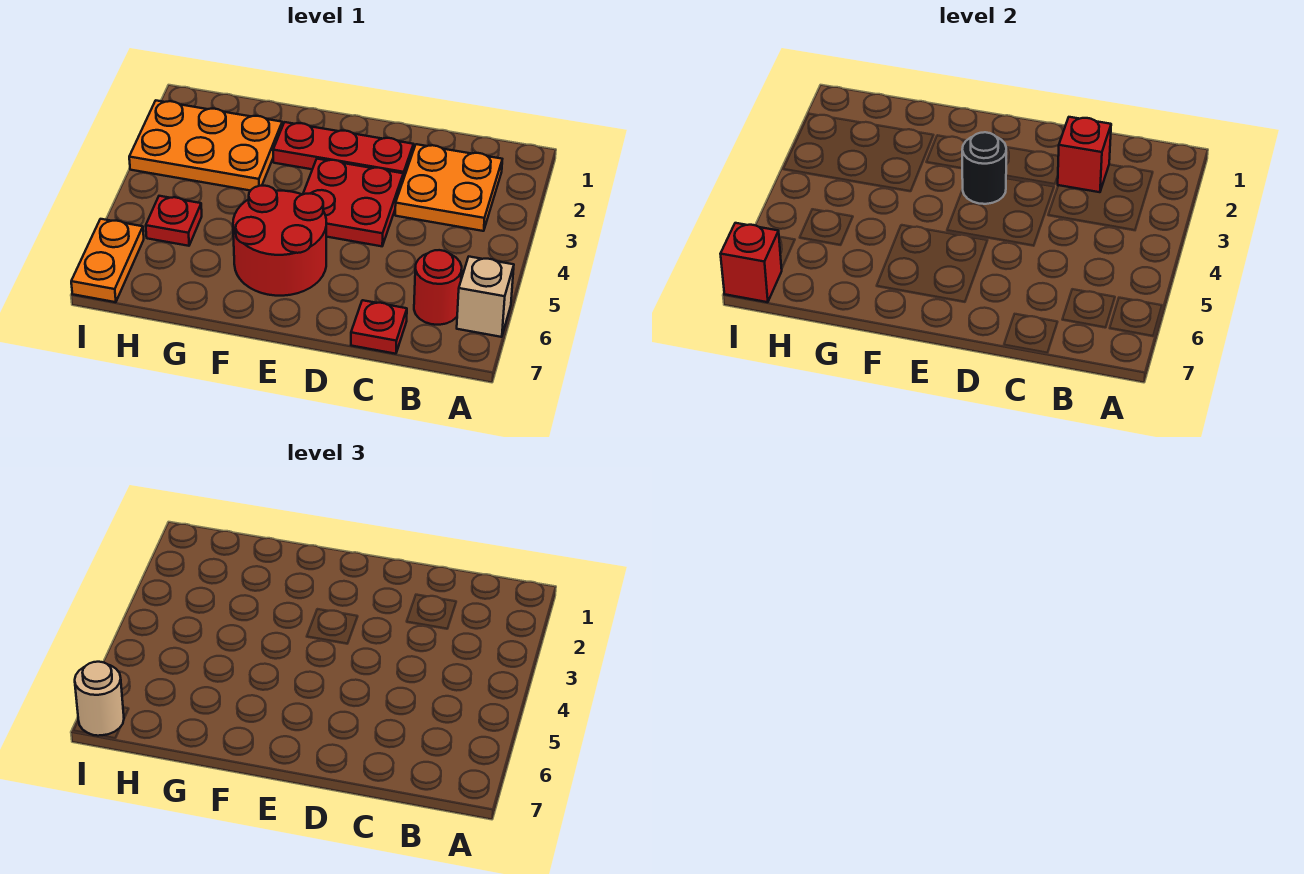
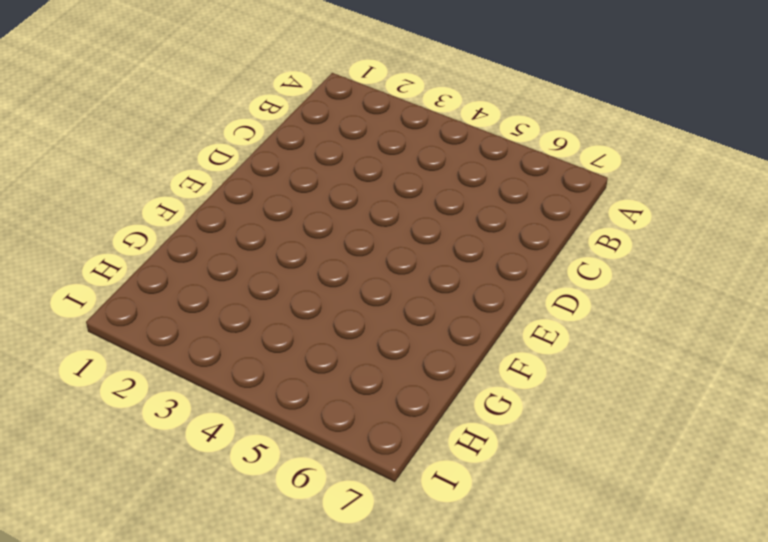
none -> tan brick A6 level 1
none -> orange plate B2:C3 level 1
none -> red round brick B6 level 1

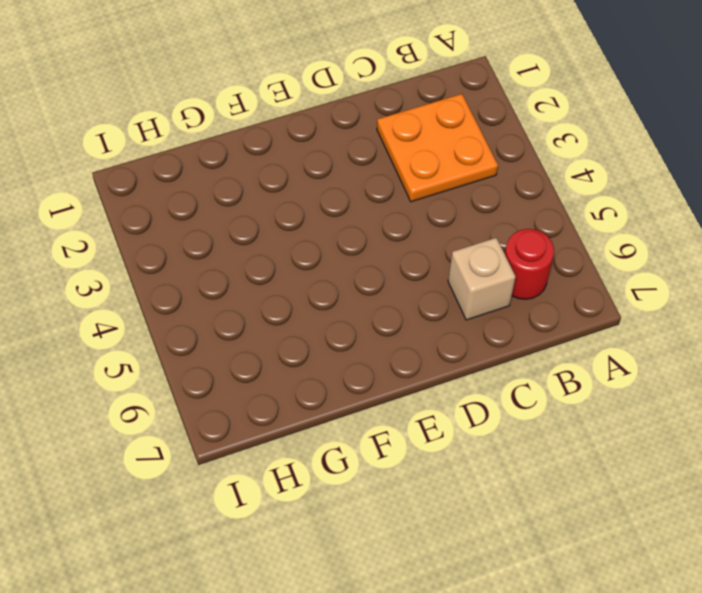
tan brick C6 level 1 -> tan brick A6 level 1
none -> red plate C7 level 1
none -> red plate D2:F2 level 1
none -> red plate D3:E4 level 1

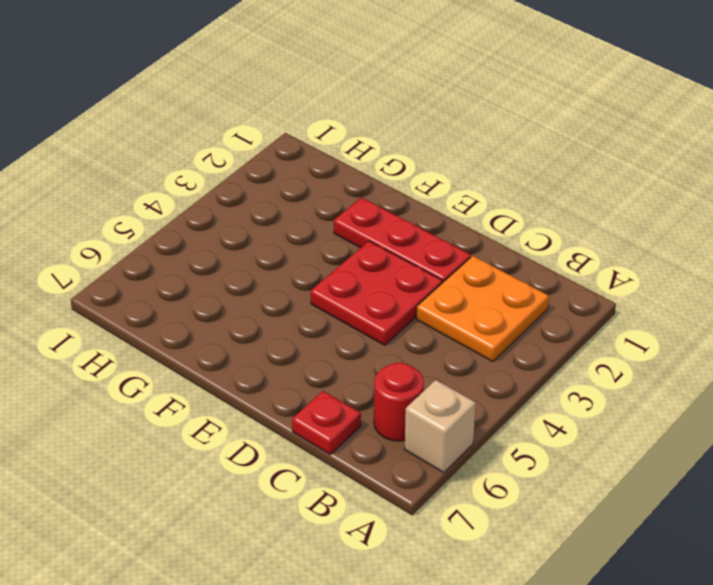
none -> red round brick E5:F6 level 1
none -> orange plate G2:I3 level 1
none -> red plate H5 level 1

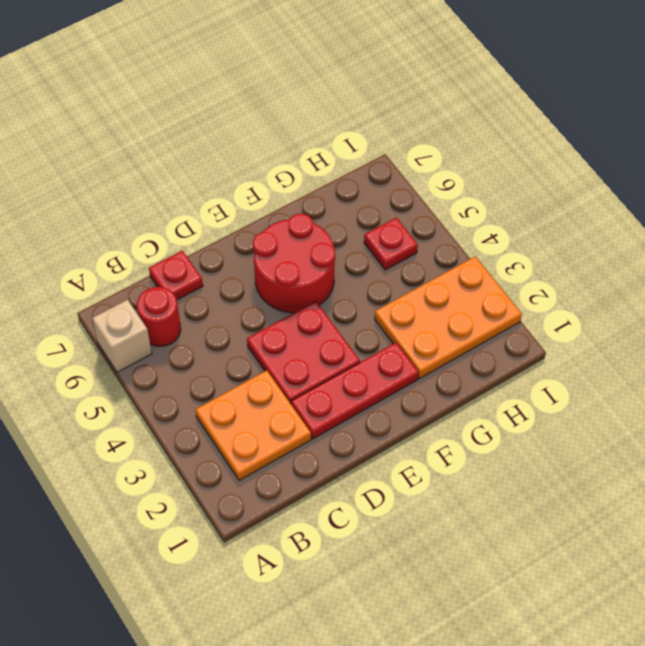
none -> orange plate I6:I7 level 1
none -> red brick C2 level 2
none -> black round brick E3 level 2

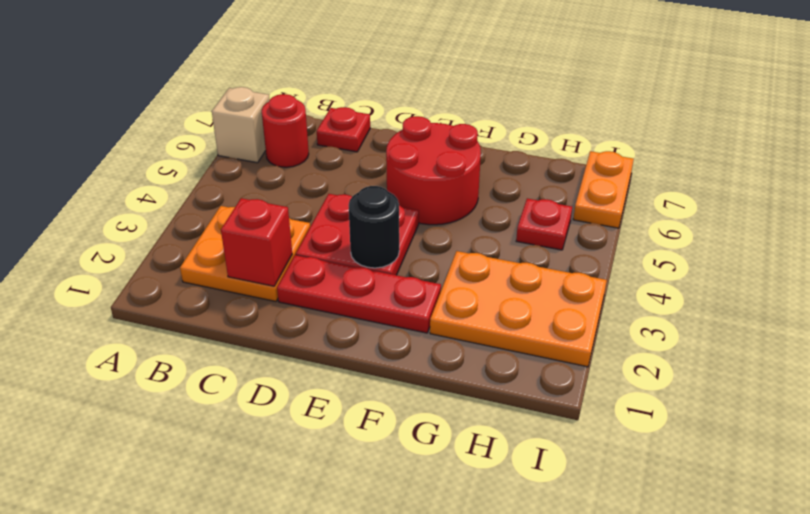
none -> red brick I7 level 2
none -> tan round brick I7 level 3

